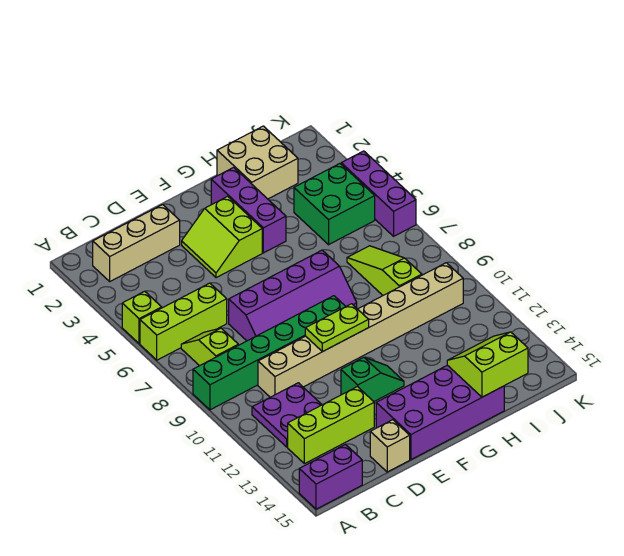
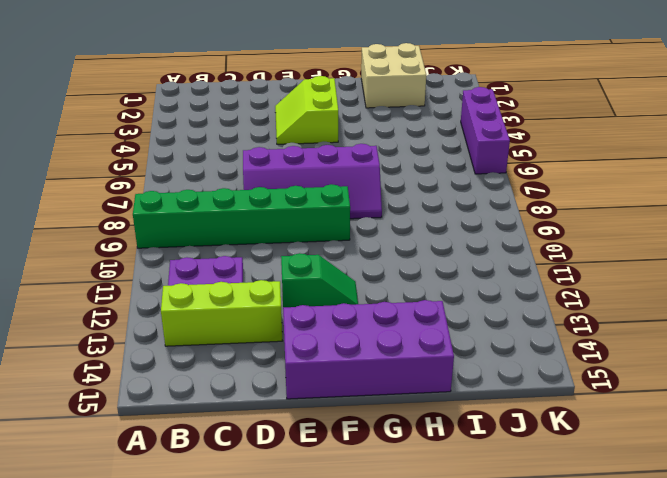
none -> lime brick A5 level 1
none -> lime brick A6:C6 level 1
none -> purple brick A15:B15 level 1

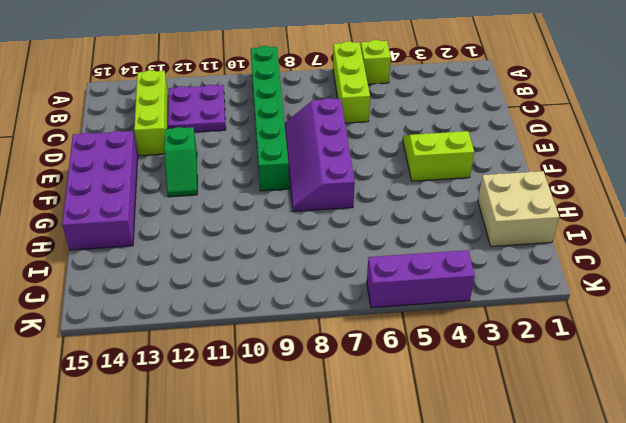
none -> purple brick A15:B15 level 1
none -> tan brick B2:D2 level 1
none -> lime slope B7:B8 level 1 top 8

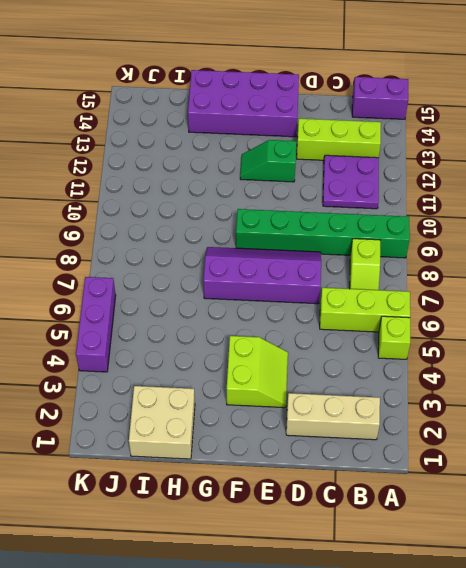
none -> tan brick C10:J10 level 1
none -> tan brick D15 level 1
none -> purple brick G2:G4 level 1

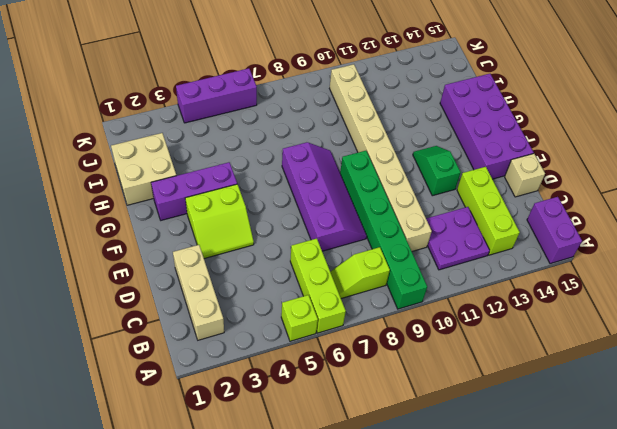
none -> green brick I4:J5 level 1
none -> lime slope I7:I9 level 1 top 9
none -> lime plate E10:F10 level 2

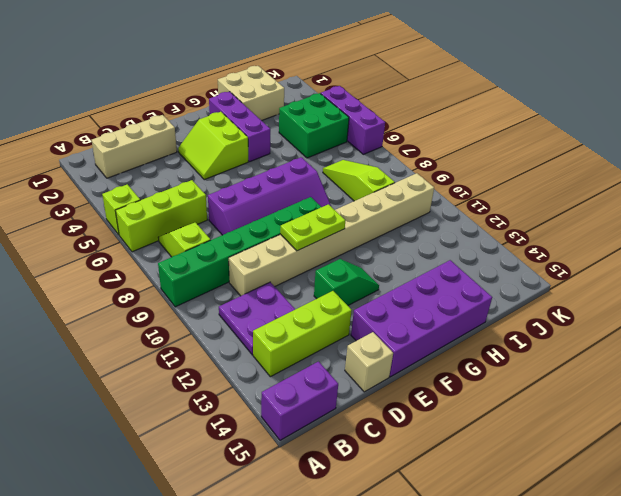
none -> lime slope H14:I15 level 2 top 15

